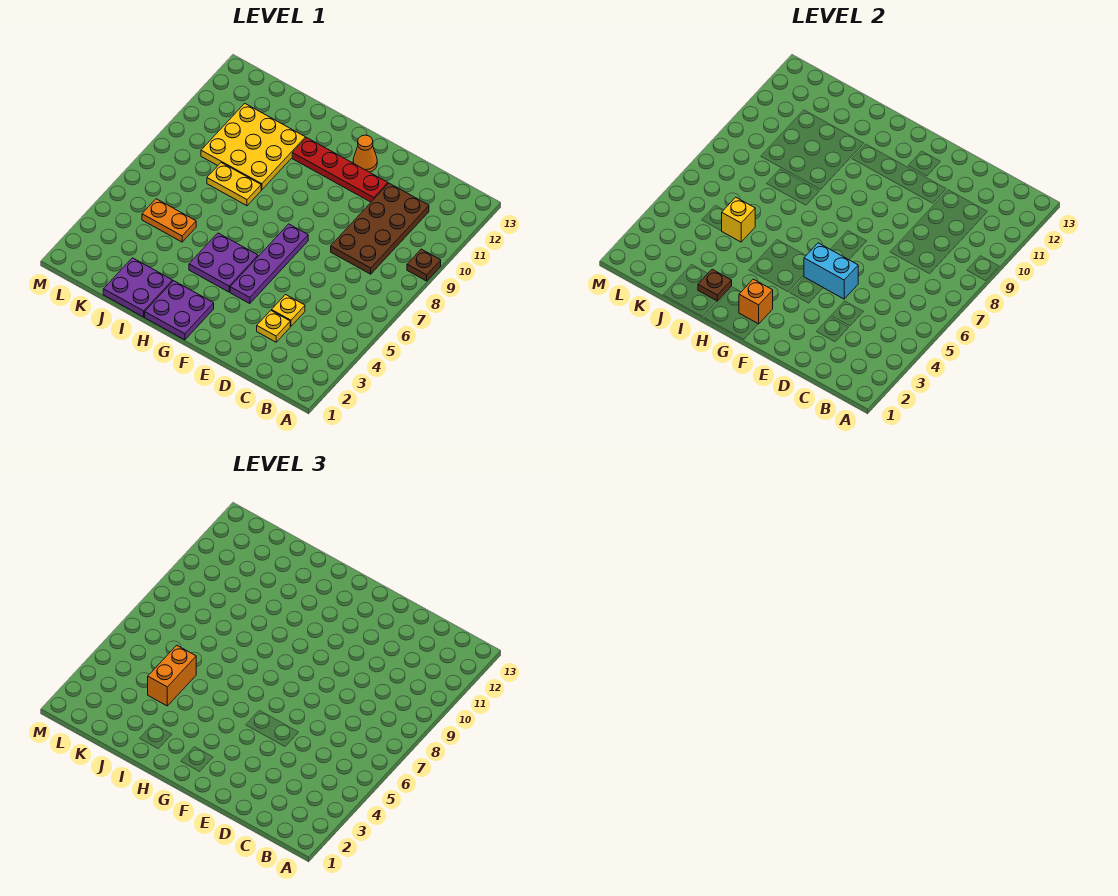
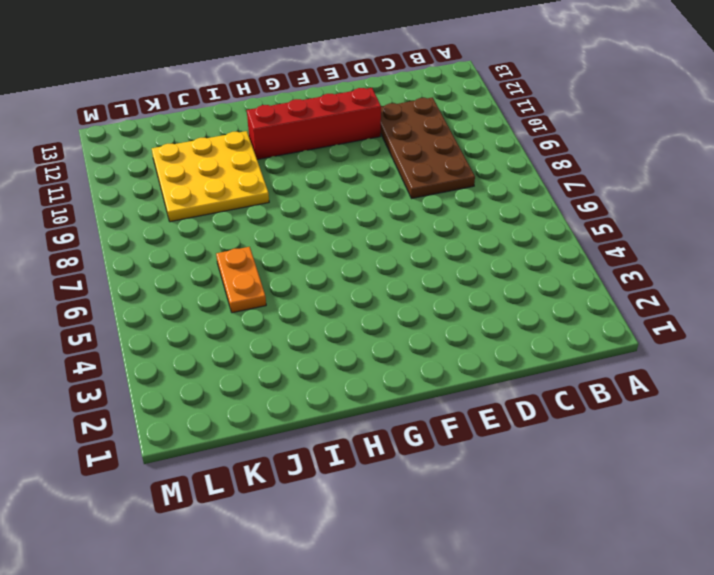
red brick E11:H11 level 1 -> red plate E11:H11 level 1
orange plate J5:J6 level 1 -> orange plate J5:K5 level 1
none -> brown plate A9 level 1
none -> yellow plate D3 level 1
none -> yellow plate D4 level 1

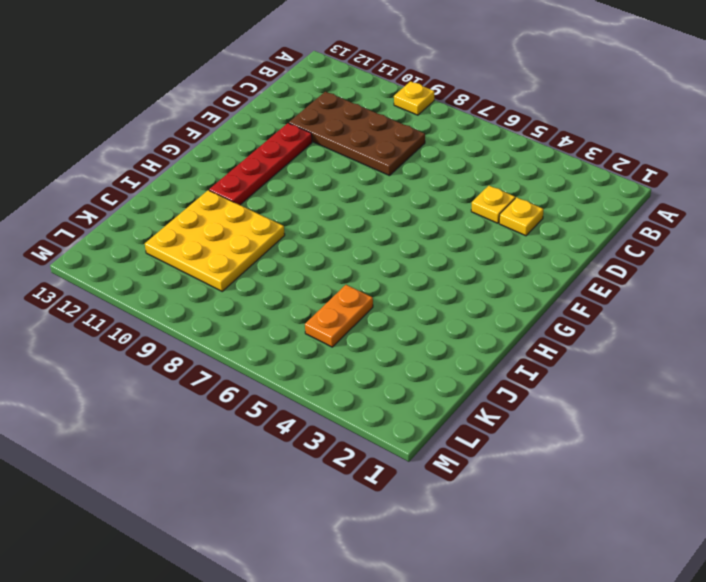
yellow plate A9 level 1 -> brown plate A9 level 1
none -> purple plate F4:F7 level 1
none -> orange cone F12 level 1
none -> purple plate G1:H2 level 1

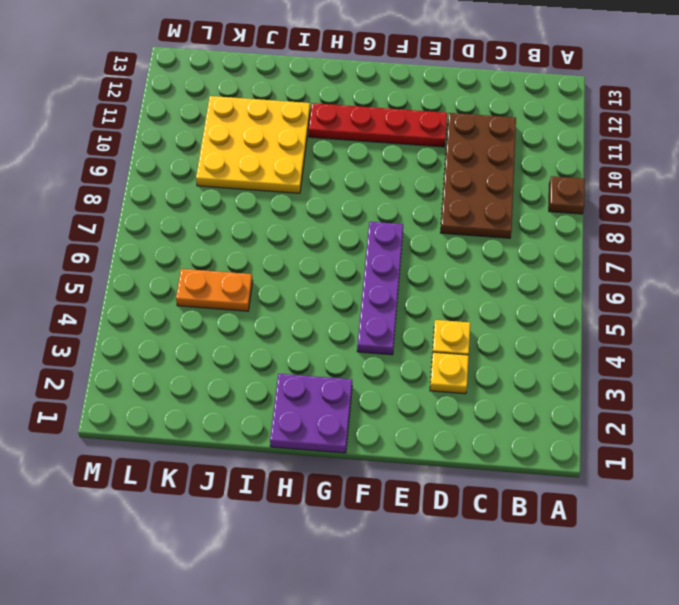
none -> orange cone F12 level 1
none -> purple plate G4:H5 level 1
none -> purple plate I1:J2 level 1

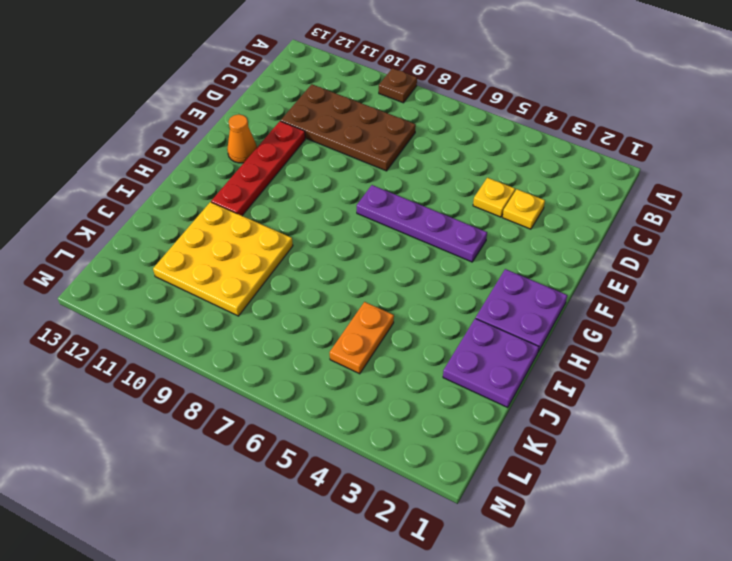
none -> purple plate G4:H5 level 1
none -> yellow plate I8:J8 level 1
none -> cyan brick E5:F5 level 2

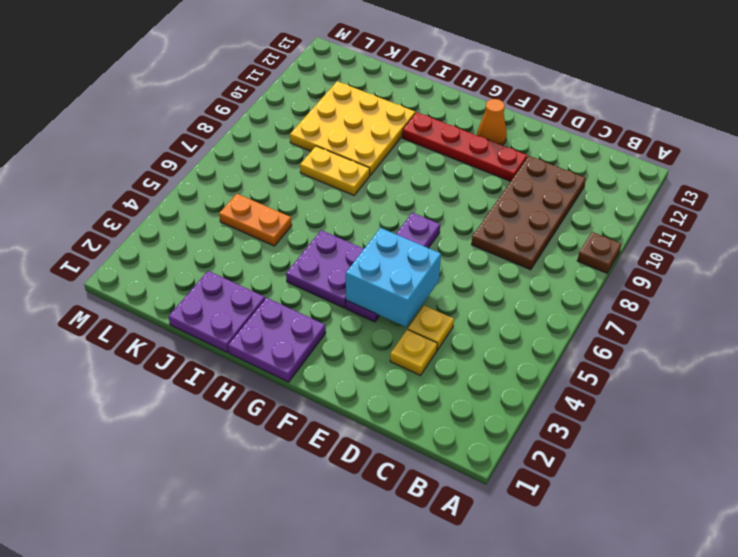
cyan brick E4:F5 level 2 -> cyan brick E5:F5 level 2
none -> orange brick G2 level 2
none -> brown plate I2 level 2
none -> yellow brick J5 level 2

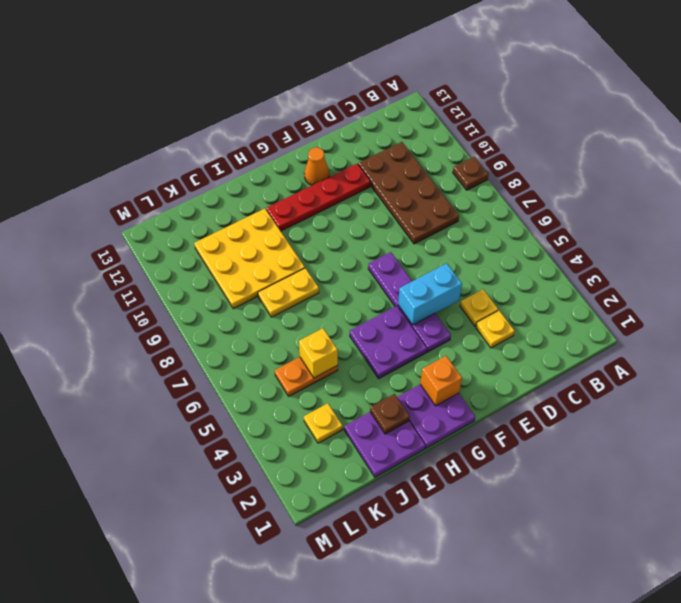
yellow plate K3 level 1 -> none
none -> orange brick J4:J5 level 3

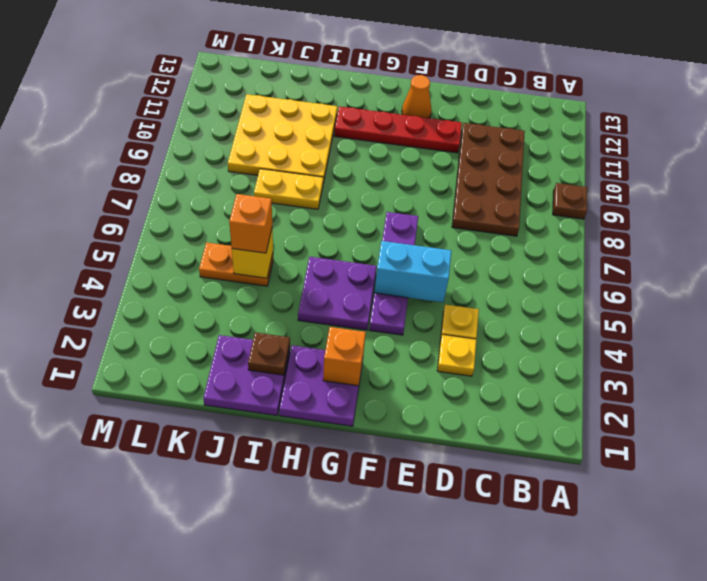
orange brick J5 level 3 -> orange brick J4:J5 level 3

